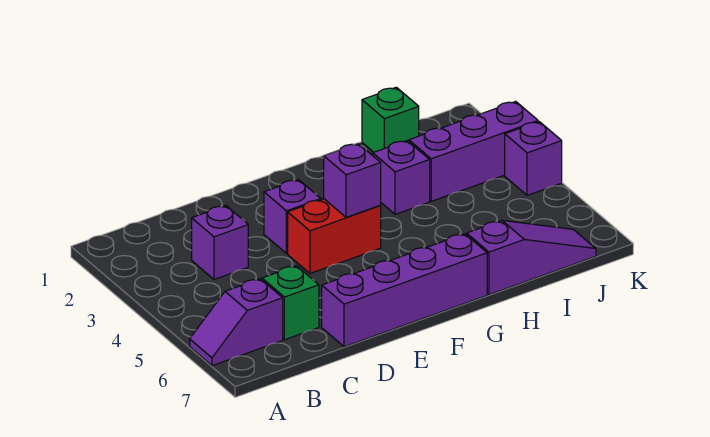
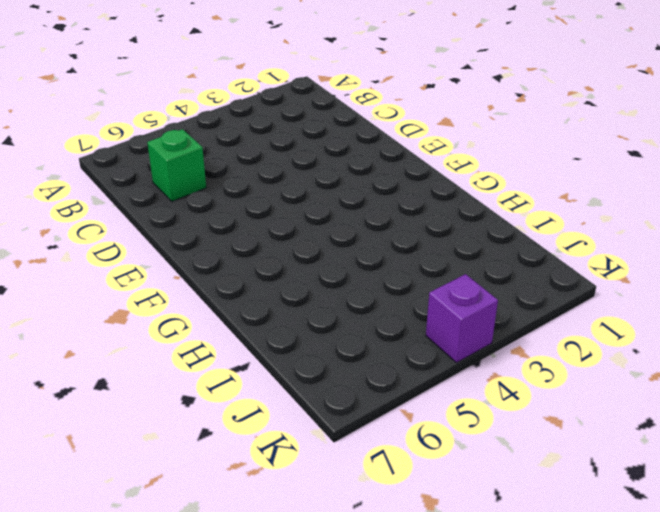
none -> purple slope A6:B6 level 1 top B
none -> purple brick C3 level 1
none -> purple brick D7:G7 level 1

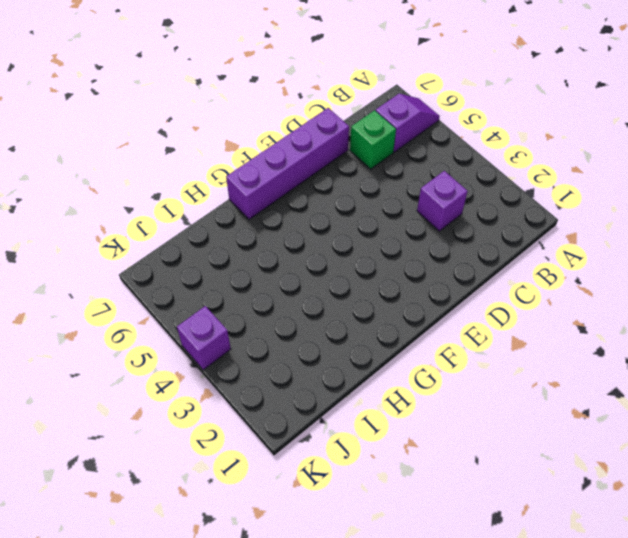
none -> purple brick E3 level 1
none -> red brick E4:F4 level 1
none -> purple brick H3 level 1

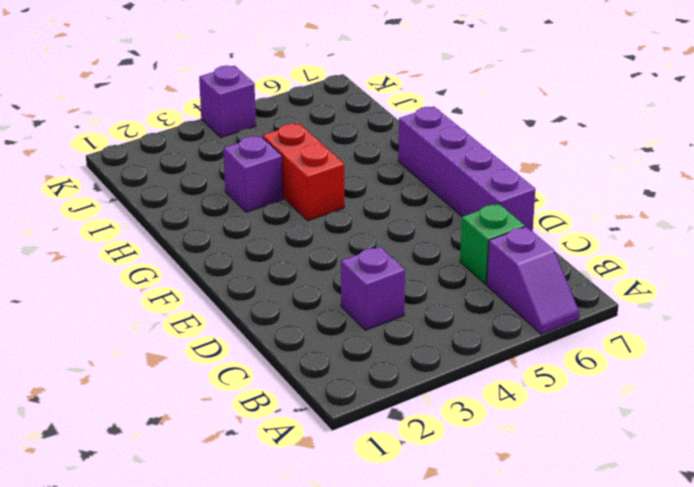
red brick G4:H4 level 1 -> red brick E4:F4 level 1
none -> purple brick E3 level 1
none -> purple slope H7:J7 level 1 top H
none -> green brick I1 level 1

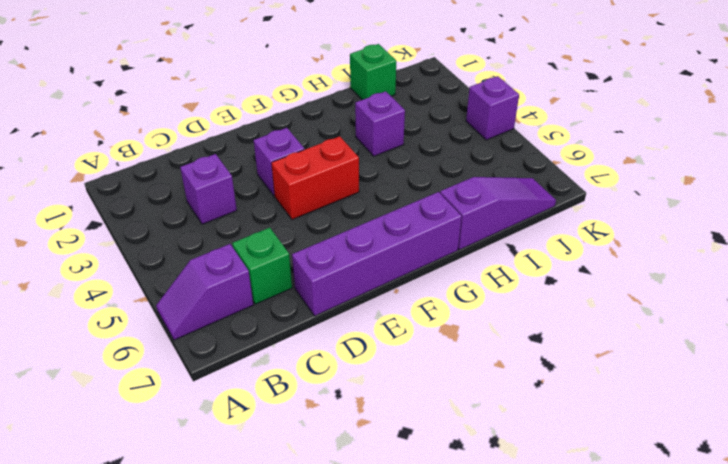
none -> purple brick I3:K3 level 1
none -> purple brick F4 level 2

